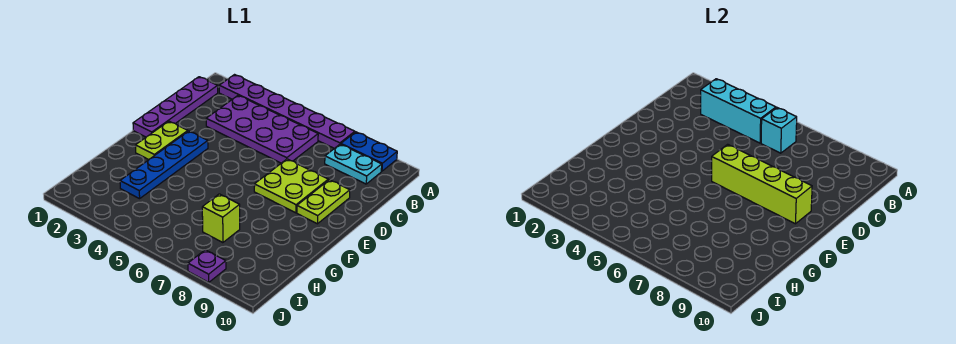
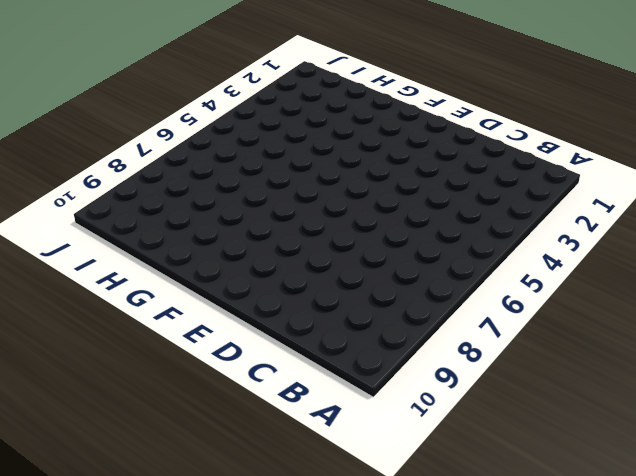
none -> purple plate A2:A7 level 1
none -> blue plate A8:A9 level 1
none -> purple plate B1:E1 level 1

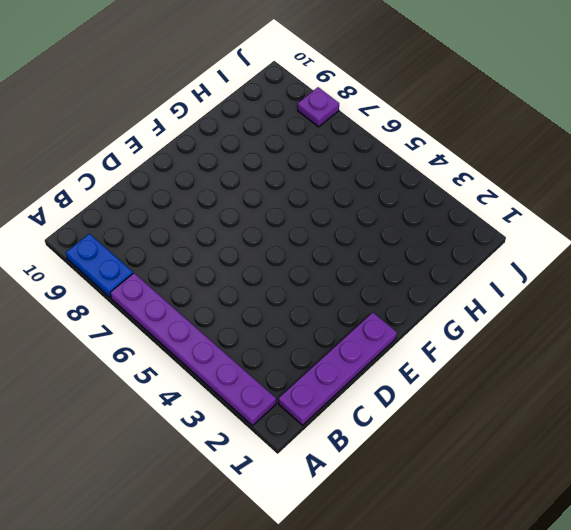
none -> purple plate B3:C6 level 1
none -> cyan plate B8:B9 level 1
none -> lime plate D7:E8 level 1

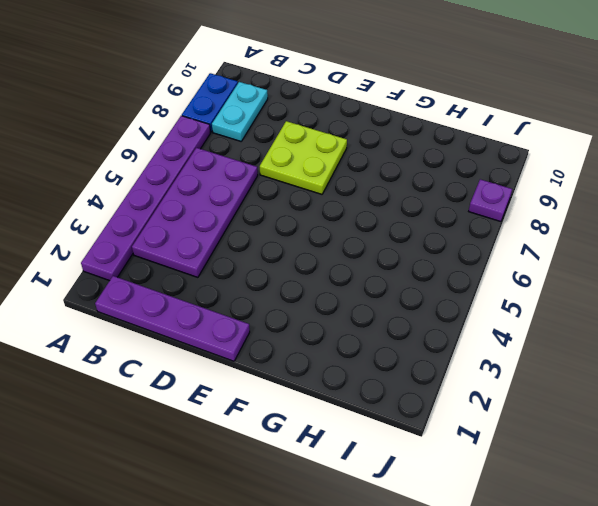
none -> lime plate D9:E9 level 1
none -> lime plate E2:F2 level 1
none -> blue plate E3:H3 level 1

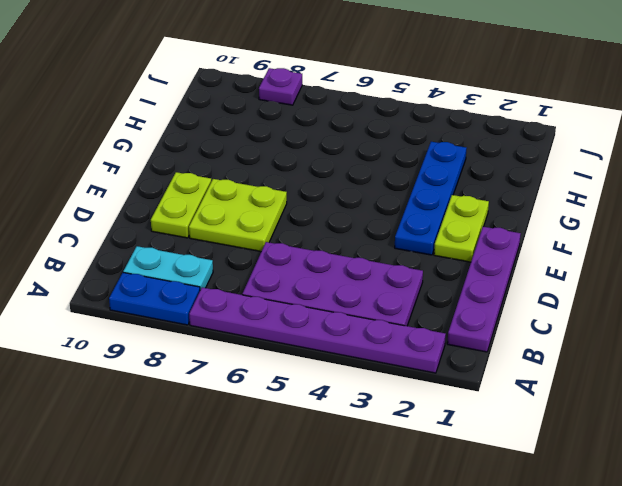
none -> lime brick H7 level 1
none -> cyan brick B3:B5 level 2
none -> cyan brick B6 level 2

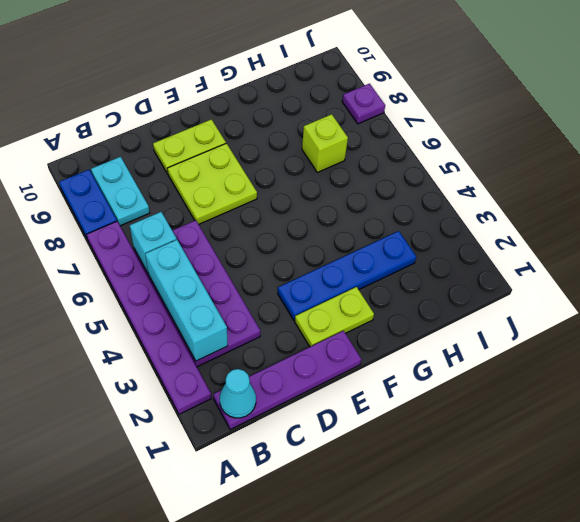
cyan cone B1 level 2 -> none
none -> lime brick E6:E9 level 2

